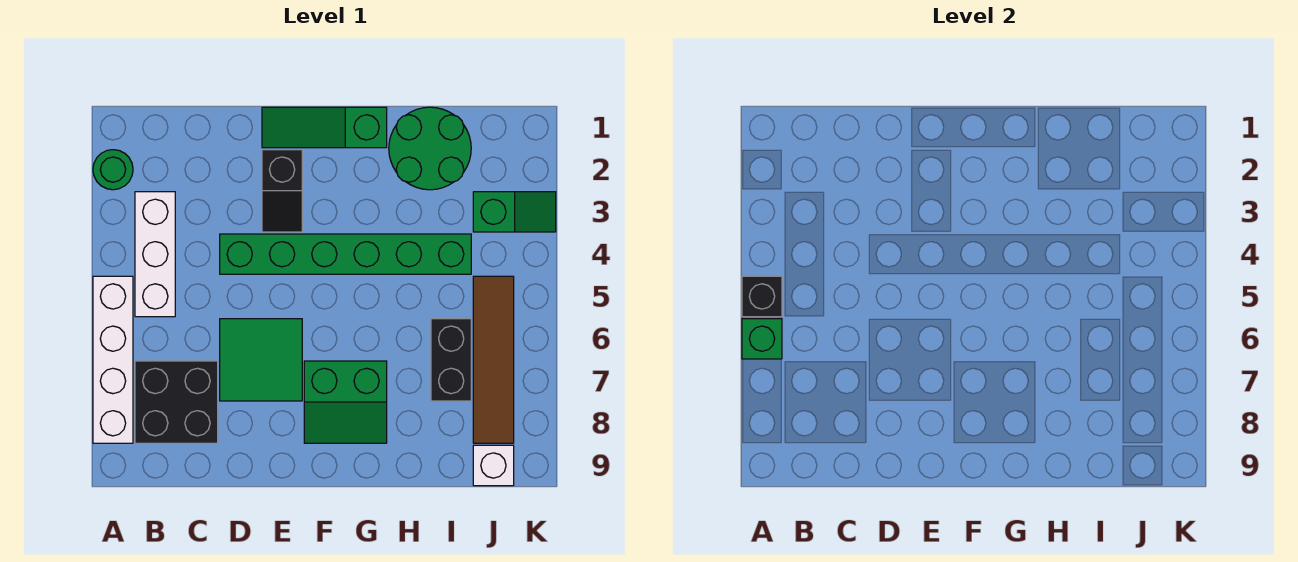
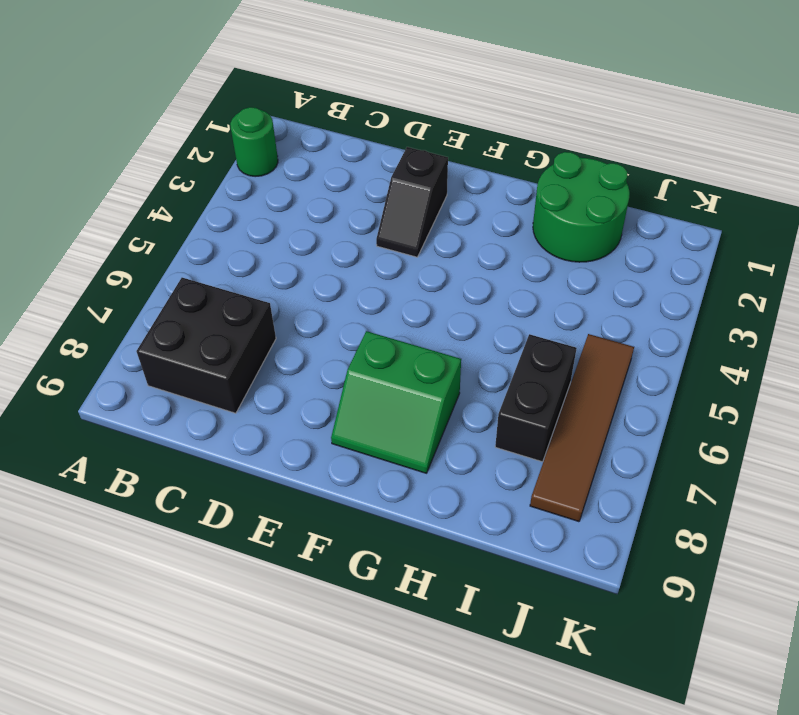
none -> white brick A5:A8 level 1
none -> white brick B3:B5 level 1
none -> green brick D4:I4 level 1

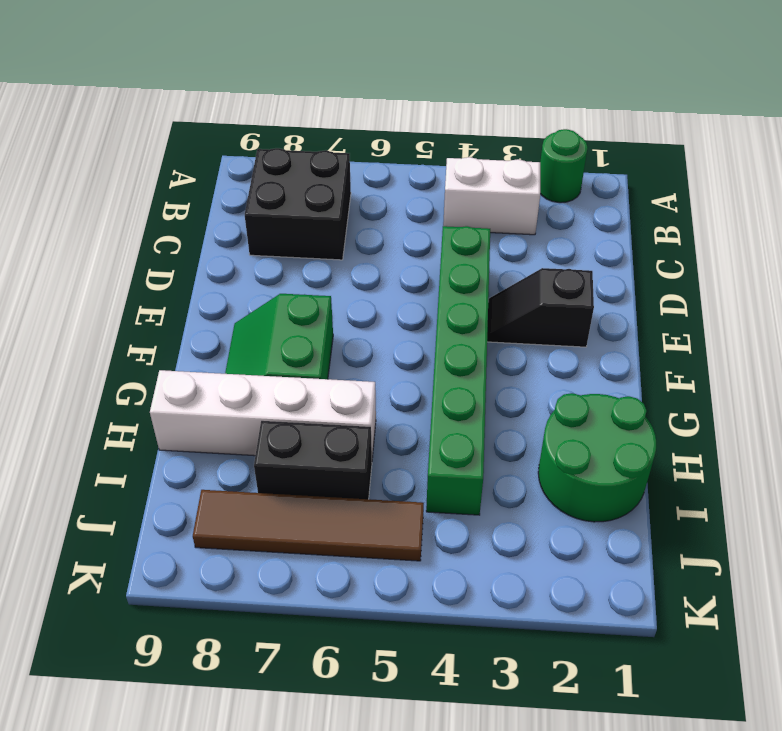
white brick B3:B4 level 1 -> white brick B3:B5 level 1
white brick H6:H9 level 1 -> white brick A5:A8 level 1
none -> green tile D6:E7 level 1
none -> green slope E1:G1 level 1 top G
none -> green slope J3:K3 level 1 top J

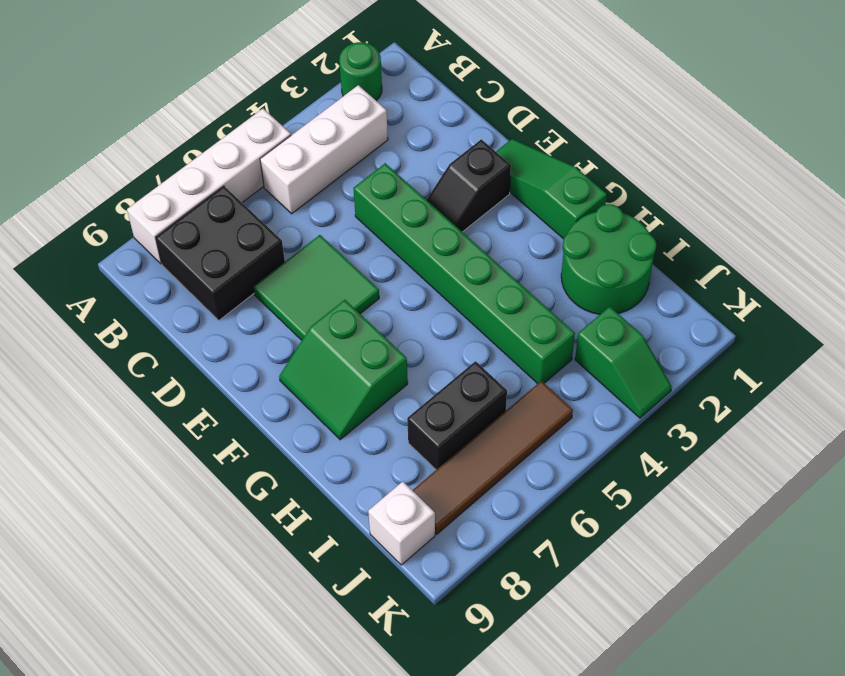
none -> black brick A5 level 2
none -> green brick A6 level 2

